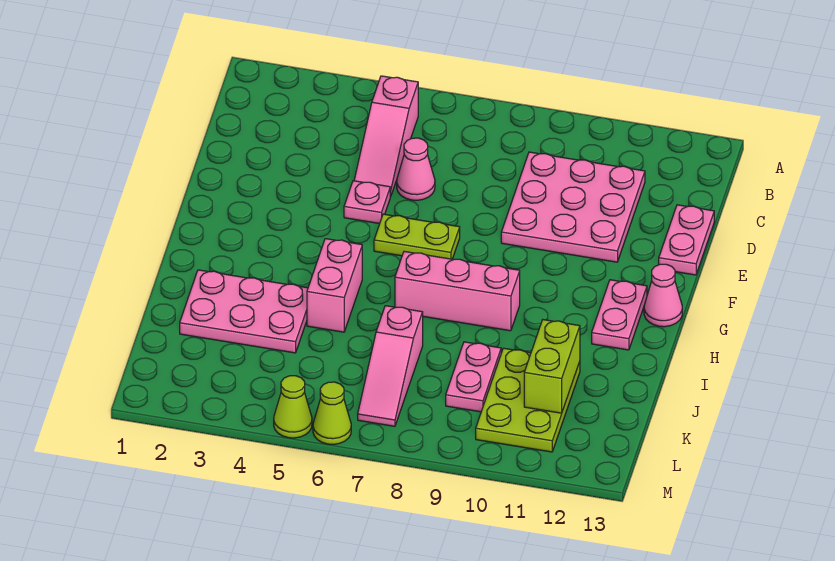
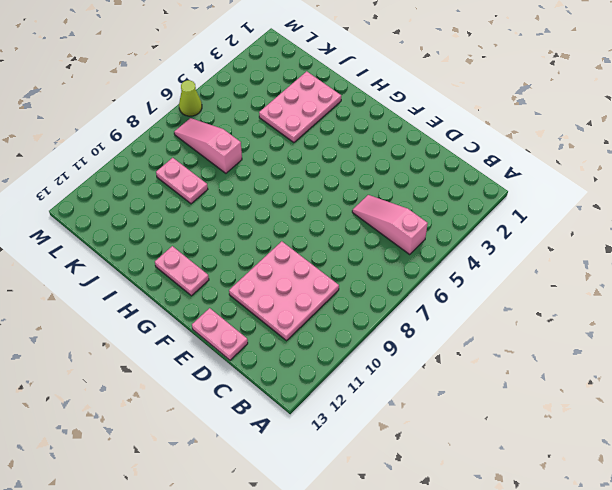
none -> pink cone D6 level 1
none -> pink plate E5 level 1
none -> lime plate F6:F7 level 1

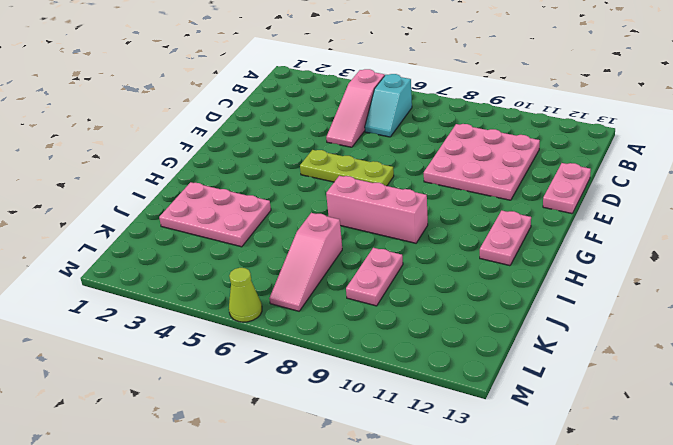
cyan slope B6:C6 level 1 top B -> none
lime plate F5:F7 level 1 -> lime plate F6:F7 level 1
none -> pink cone D6 level 1
none -> pink plate E5 level 1
none -> pink cone G13 level 1

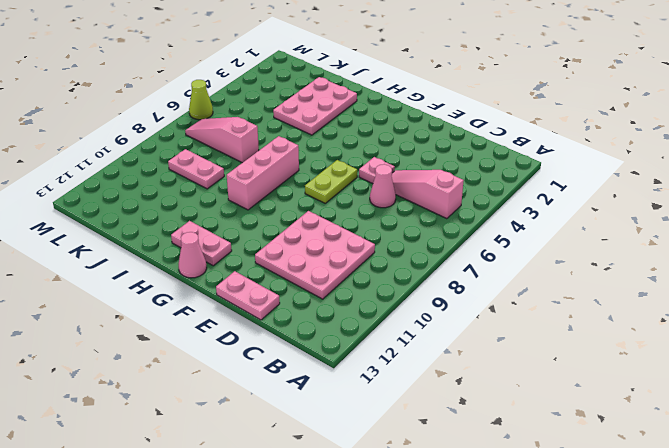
none -> pink brick H5:I5 level 1
none -> lime plate J10:L11 level 1
none -> lime cone M5 level 1

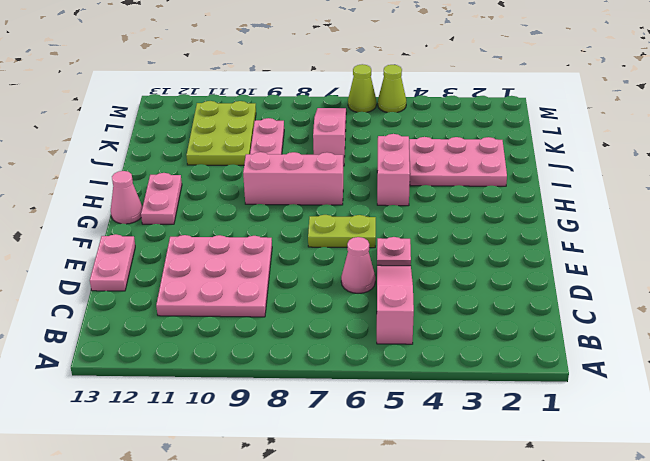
none -> lime brick J11:K11 level 2

